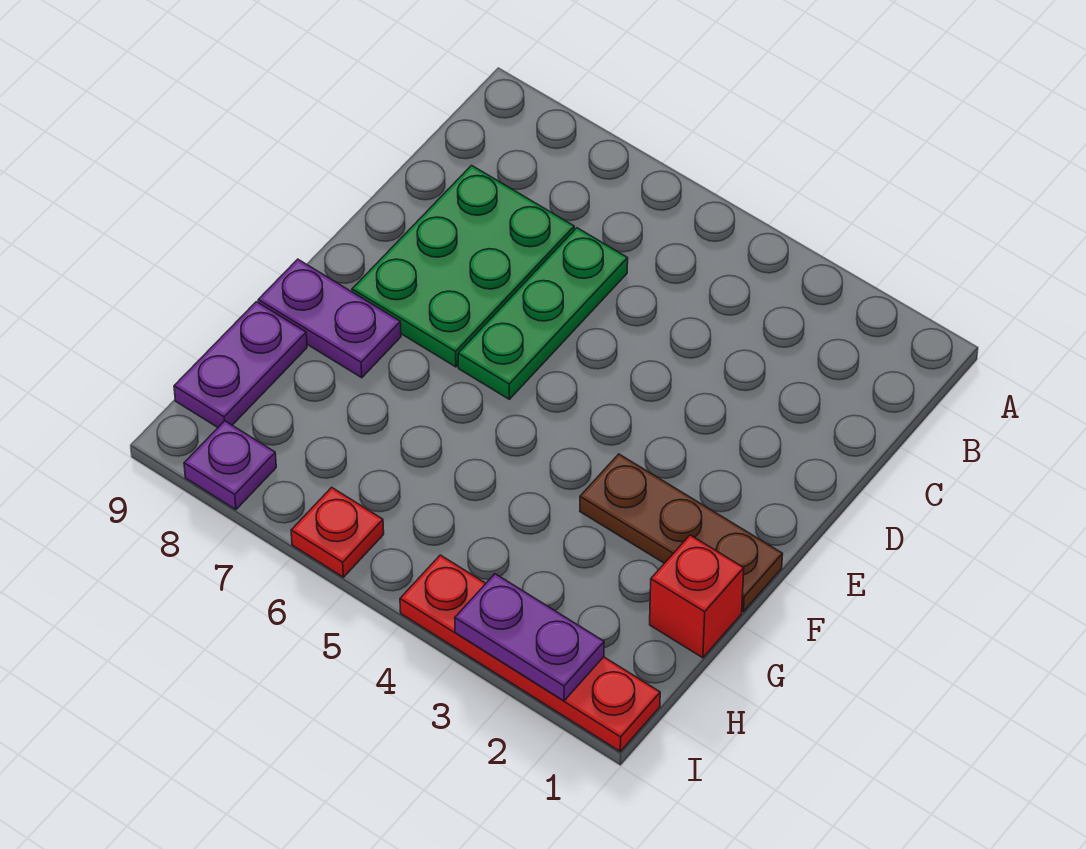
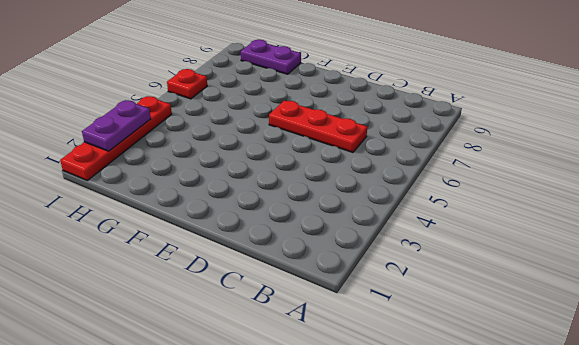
red plate C6:E6 level 1 -> green plate C6:E6 level 1
none -> green plate C7:E8 level 1
none -> brown plate F1:F3 level 1

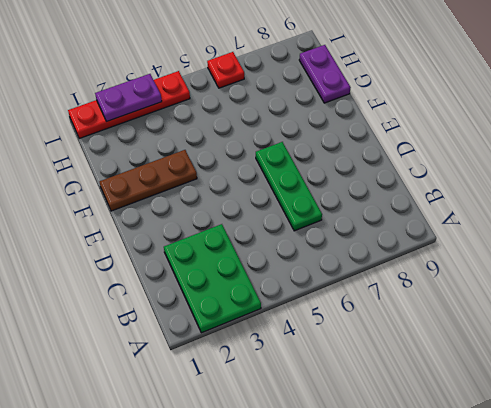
green plate A2:C3 level 1 -> green plate C7:E8 level 1
none -> purple plate F8:F9 level 1
none -> red brick G1 level 1

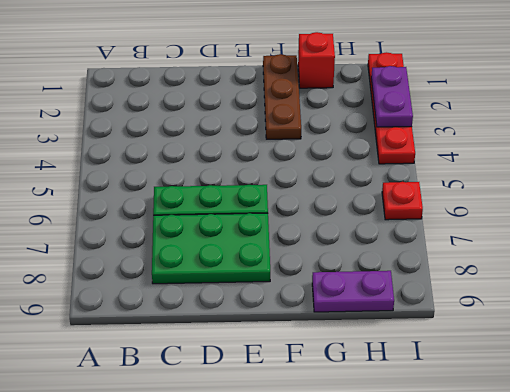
none -> purple plate F8:F9 level 1
none -> purple plate I8 level 1

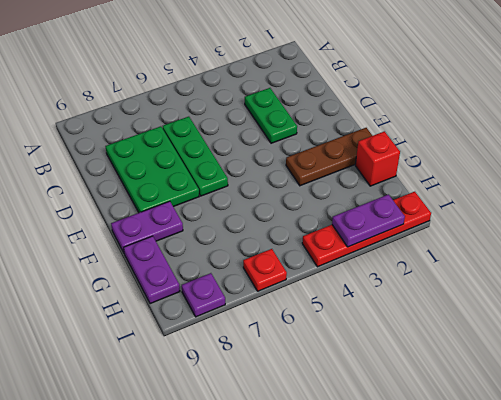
green plate C3:D3 level 1 -> none

